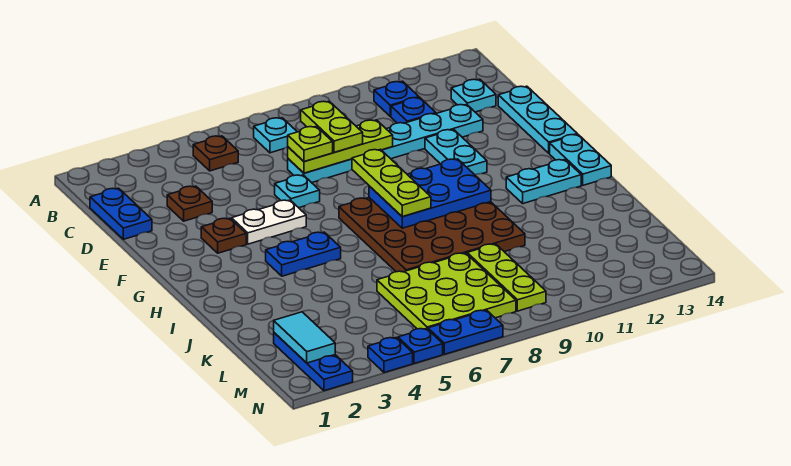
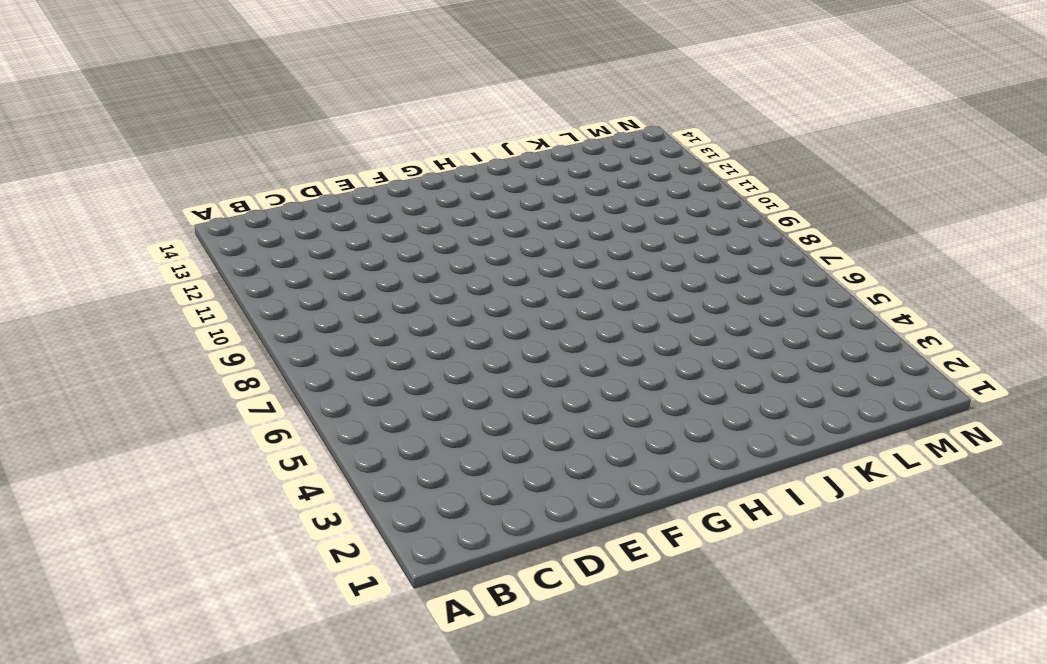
none -> brown plate B5 level 1
none -> cyan plate B7 level 1
none -> blue plate B11 level 1

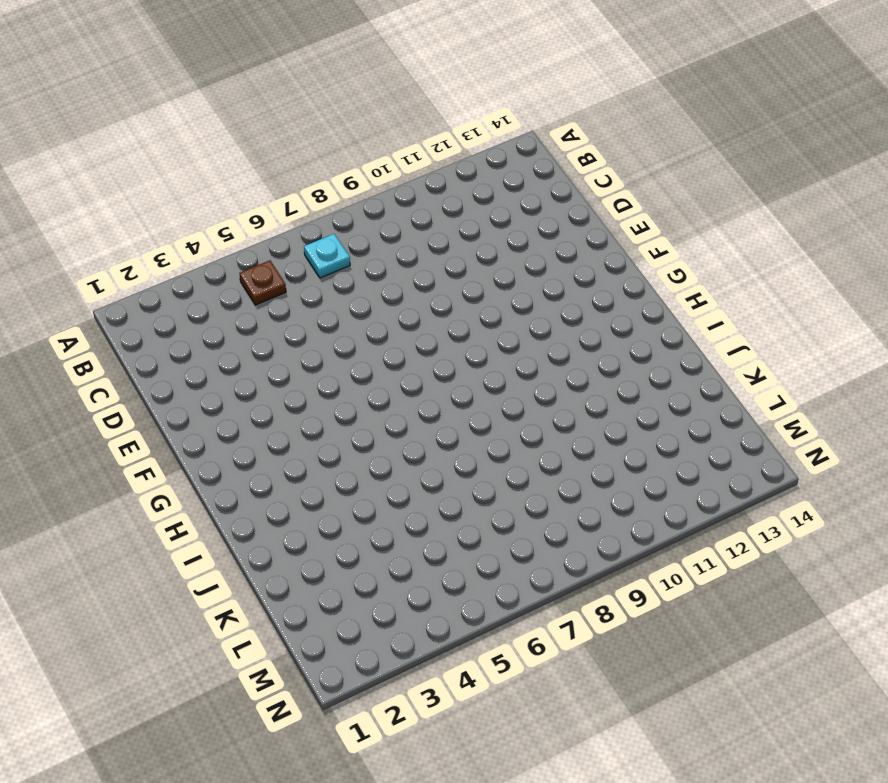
none -> blue plate B11 level 1
none -> blue plate C1:D1 level 1
none -> blue plate C11 level 1

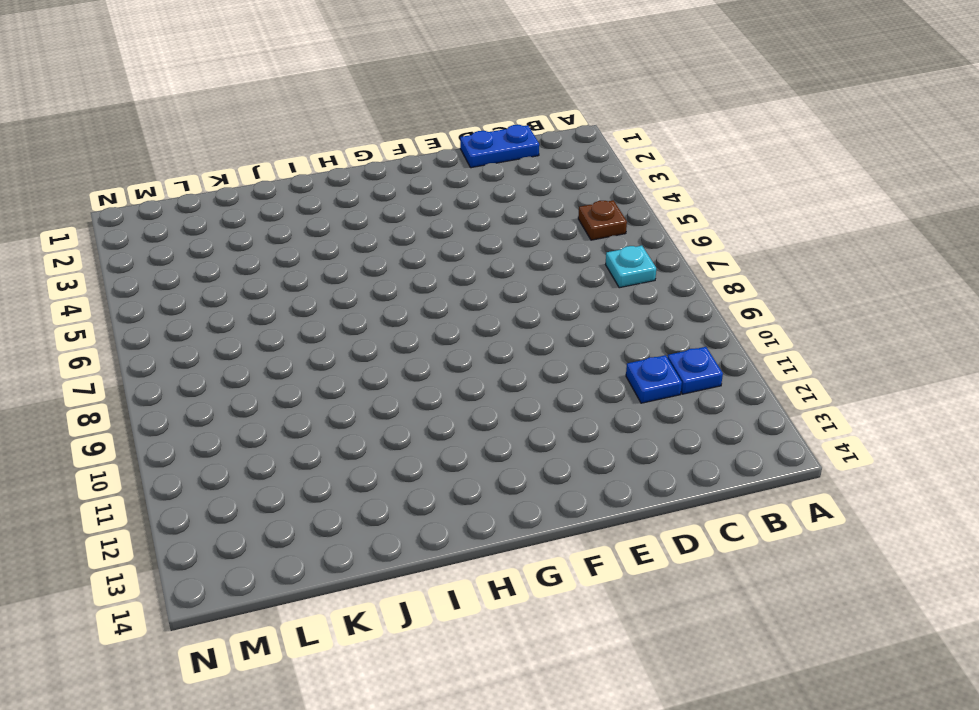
none -> cyan plate C13 level 1
none -> brown plate D3 level 1
none -> cyan plate D7:D12 level 1

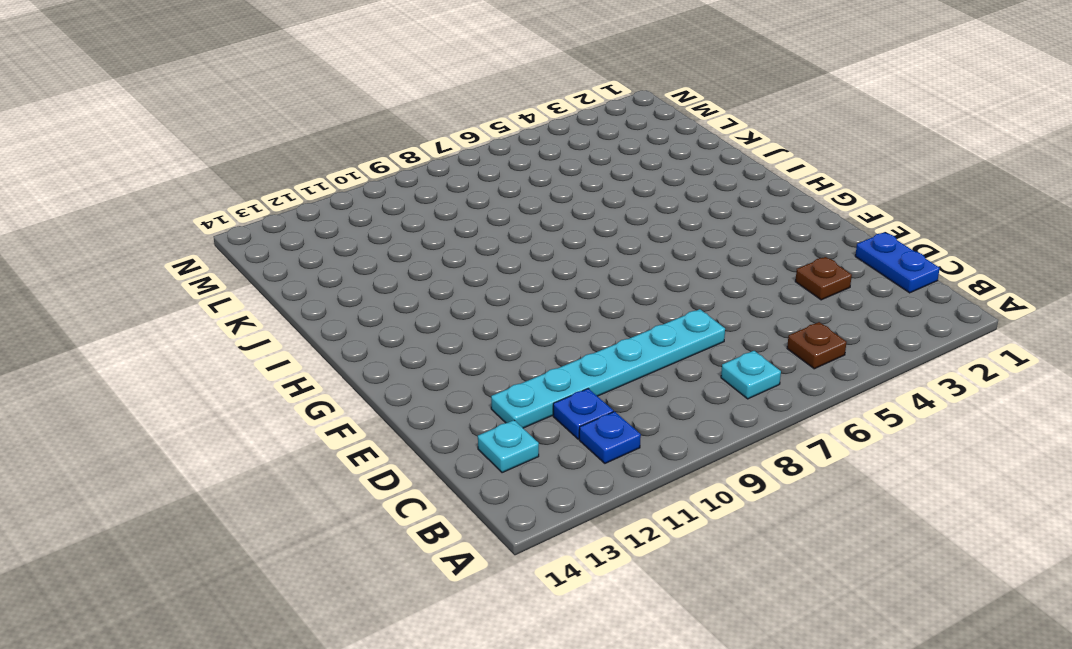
none -> cyan plate D14:F14 level 1
none -> cyan plate E6 level 1
none -> cyan plate E11:F11 level 1

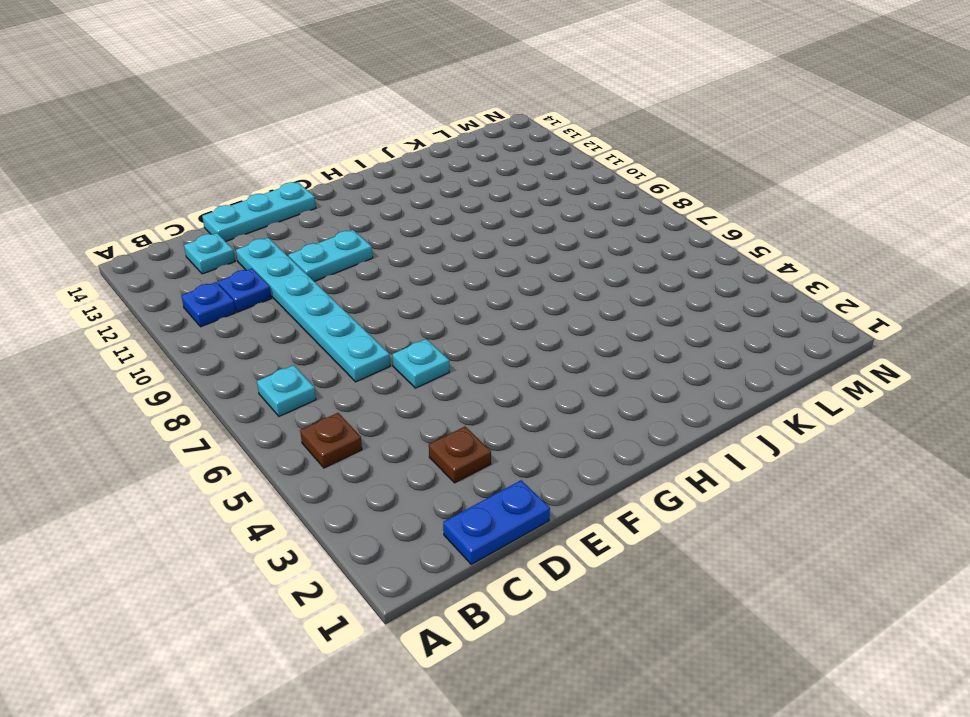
none -> brown plate F3 level 1
none -> white plate F4:F5 level 1
none -> brown plate G7:J10 level 1

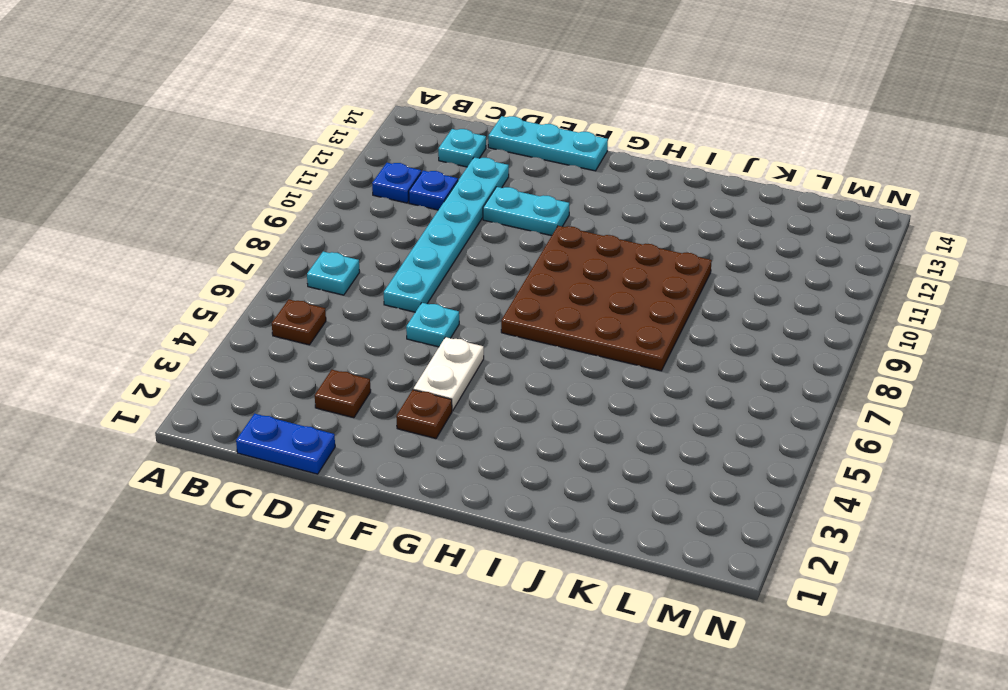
none -> cyan plate G14:H14 level 1
none -> blue plate H4:H5 level 1
none -> cyan plate H12:H13 level 1

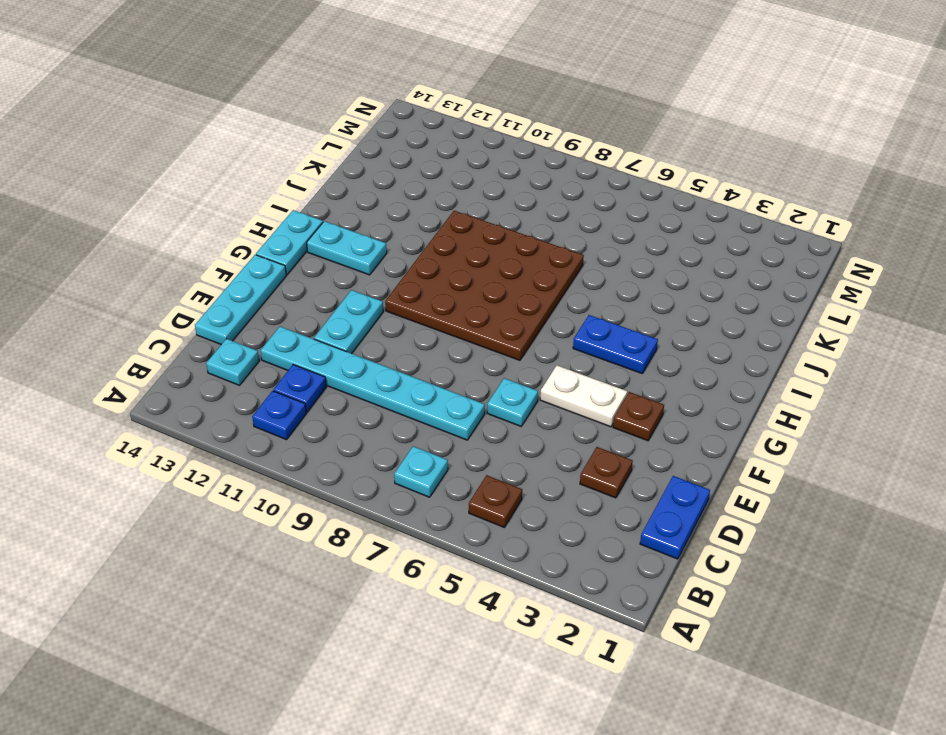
none -> lime plate K6:M8 level 1
none -> lime plate K9:M9 level 1
none -> blue plate L2:N2 level 1

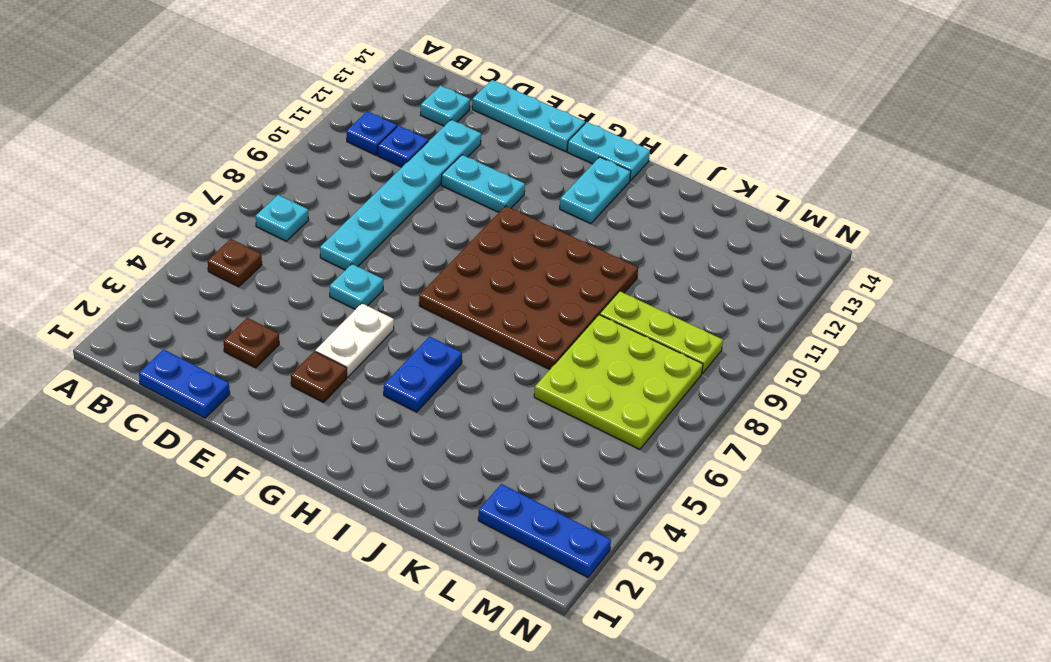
none -> blue plate N4 level 1
none -> blue plate N5 level 1
none -> blue plate N6:N7 level 1

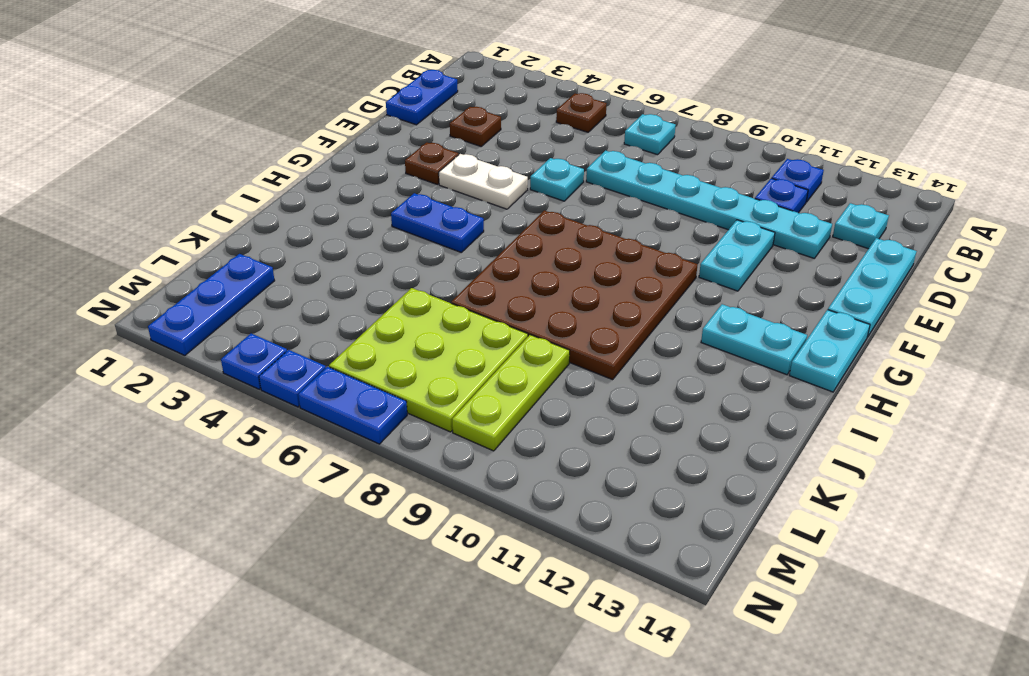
none -> lime plate D7:D9 level 2
none -> blue plate G8:H10 level 2
none -> cyan tile L2:M2 level 2

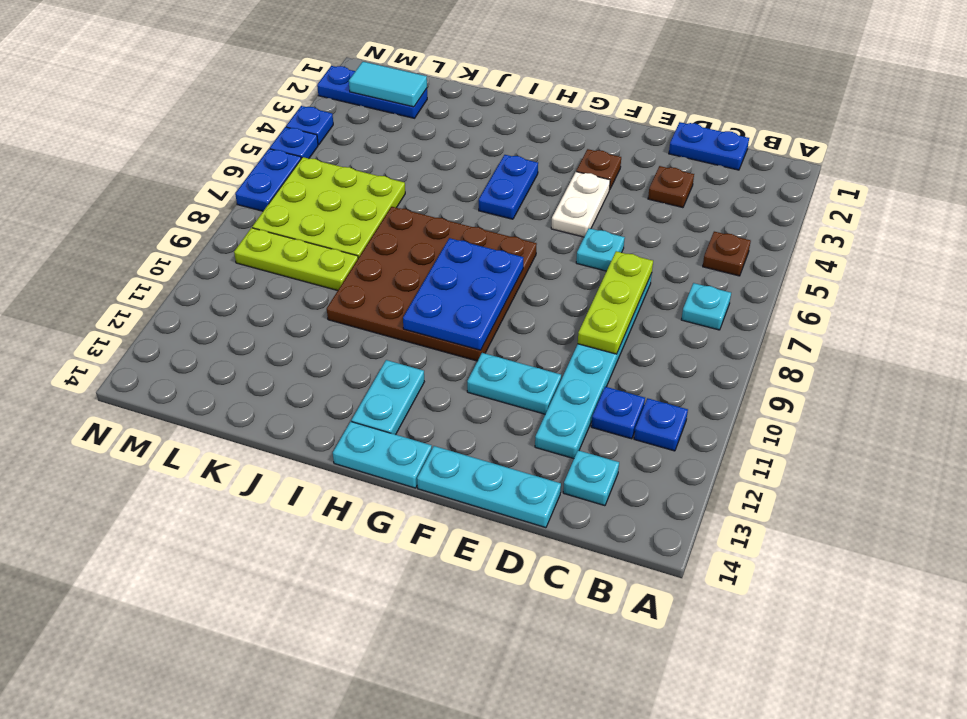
none -> lime plate C8:D8 level 3
none -> lime plate D7 level 3
none -> lime plate F8:H8 level 3

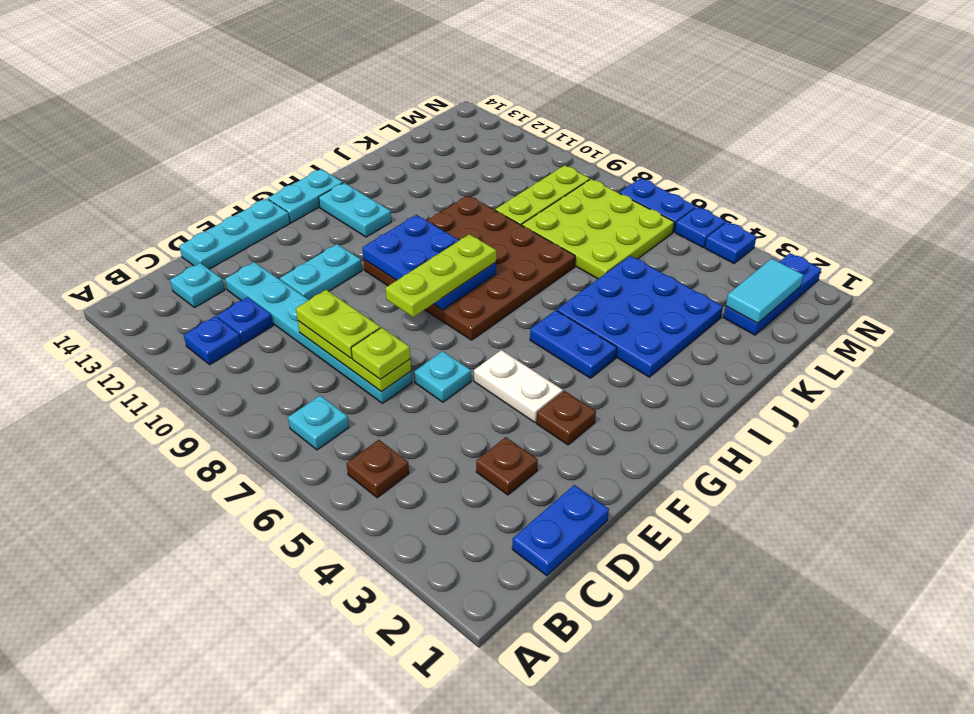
lime plate D8:D9 level 3 -> lime plate C8:D8 level 3
blue plate I3:K5 level 1 -> none

